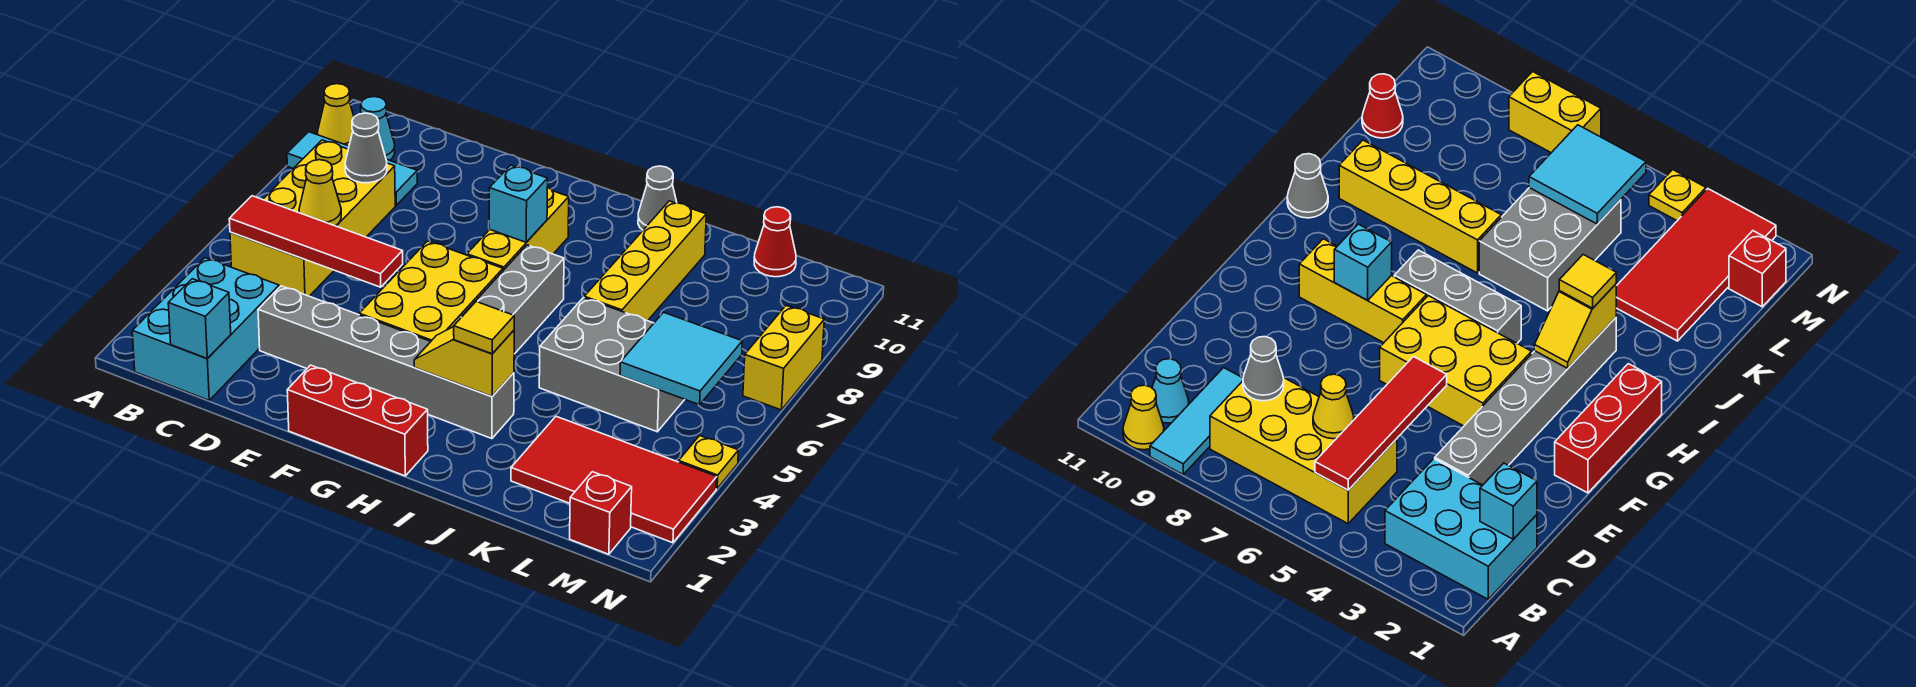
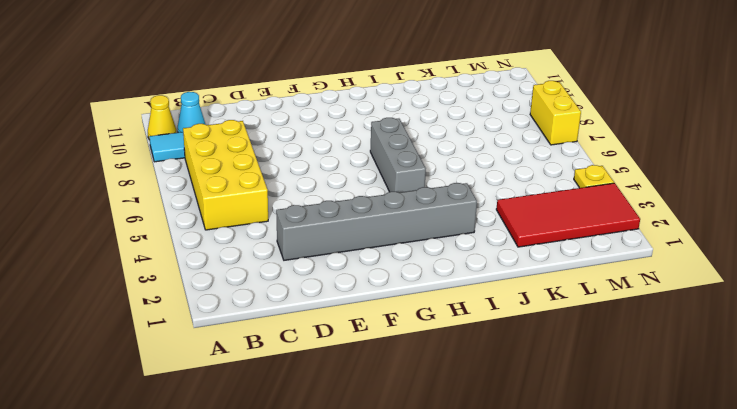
none -> cyan brick B1:C3 level 1
none -> red brick F1:H1 level 1
none -> yellow brick F4:G6 level 1

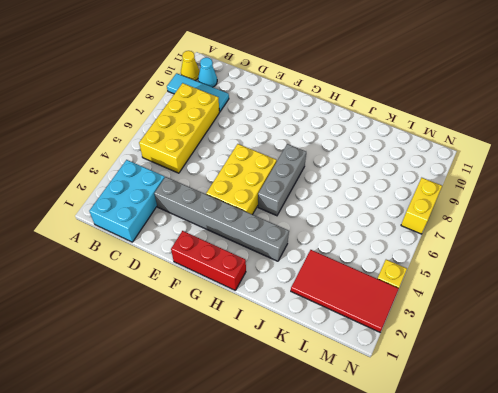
none -> yellow brick G7:G9 level 1
none -> grey cone I11 level 1
none -> grey brick J5:L6 level 1

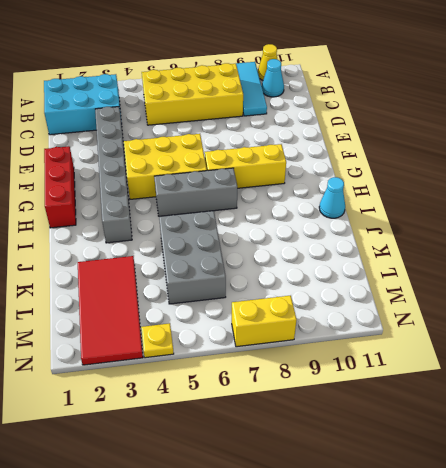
cyan cone I11 level 1 -> grey cone I11 level 1
none -> yellow brick J7:J10 level 1
none -> red cone L11 level 1
none -> red brick M1 level 1

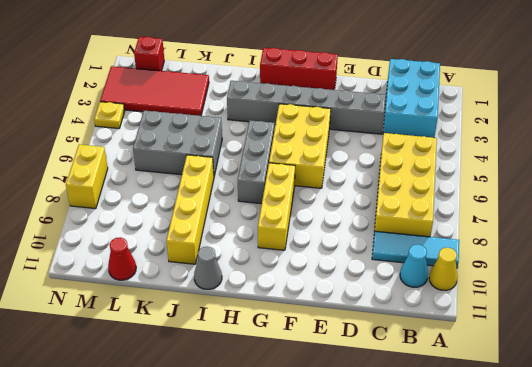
none -> red tile B5:E5 level 2
none -> cyan brick C1 level 2
none -> yellow cone C6 level 2

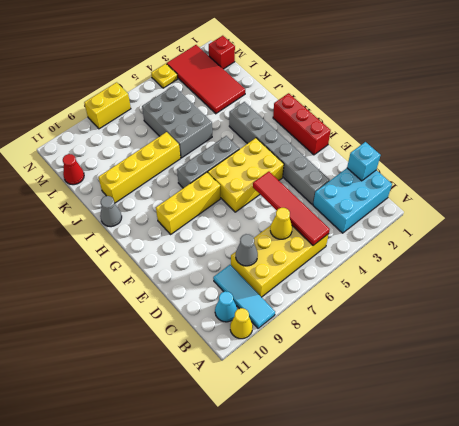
none -> cyan brick G8 level 2
none -> yellow slope H3:I3 level 2 top I
none -> cyan tile L5:M6 level 2

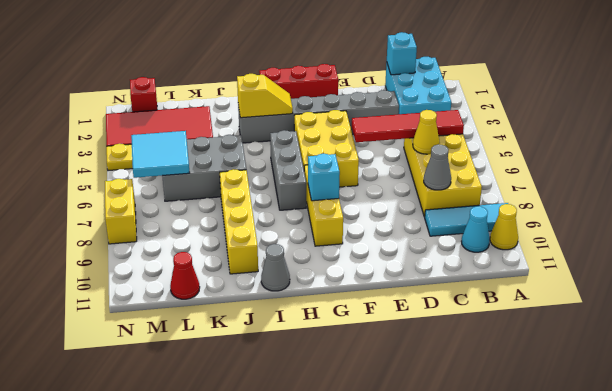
none -> yellow tile I3 level 3

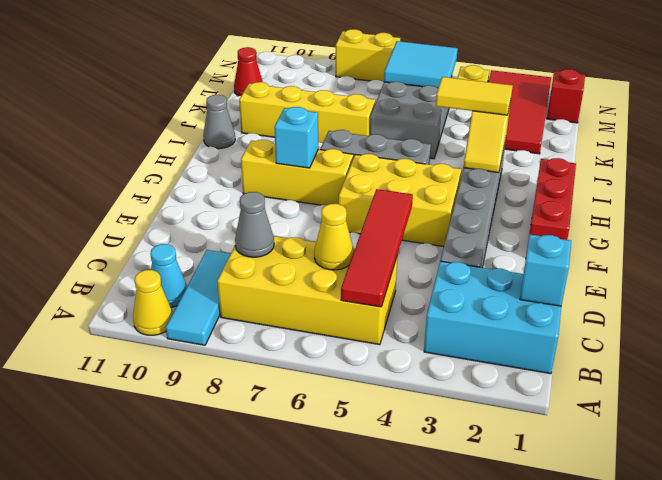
yellow tile I3:I4 level 3 -> yellow tile I3 level 3

